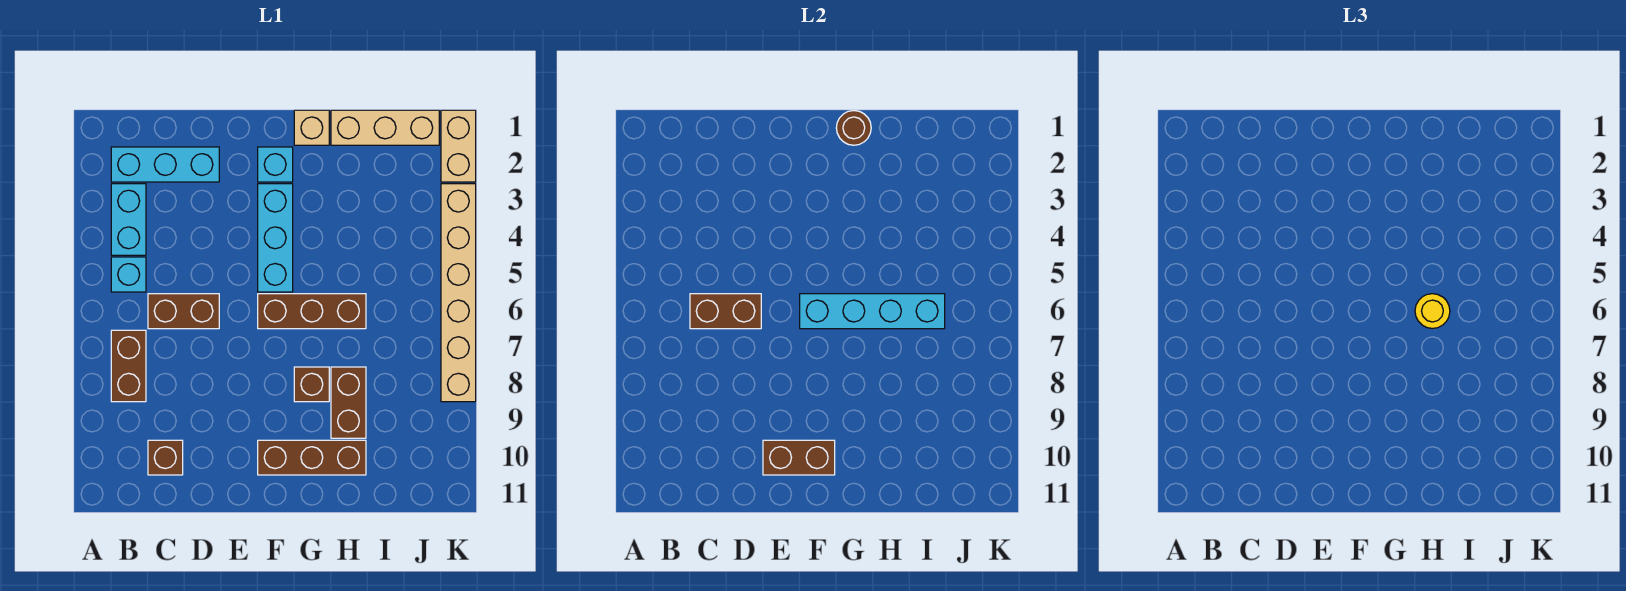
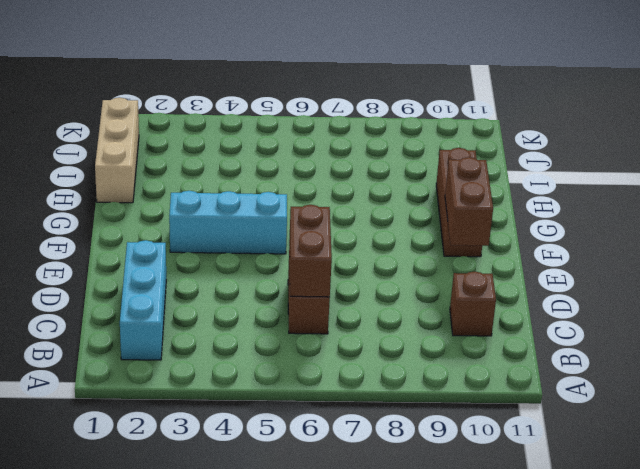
none -> cyan brick B3:B4 level 1
none -> cyan brick B5 level 1
none -> brown brick B7:B8 level 1

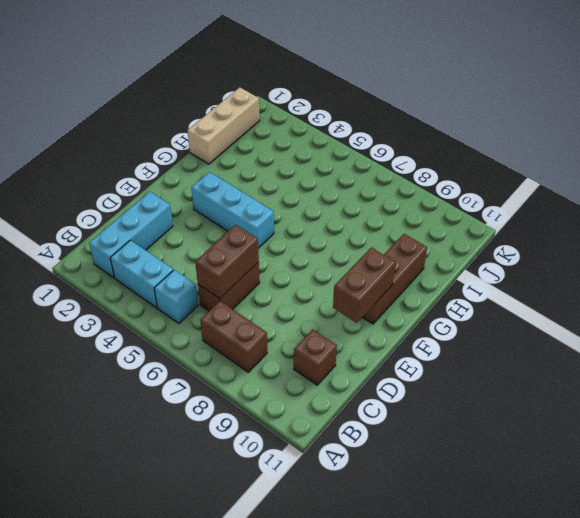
none -> cyan brick F2 level 1
none -> brown brick F6:H6 level 1
none -> tan brick G1 level 1

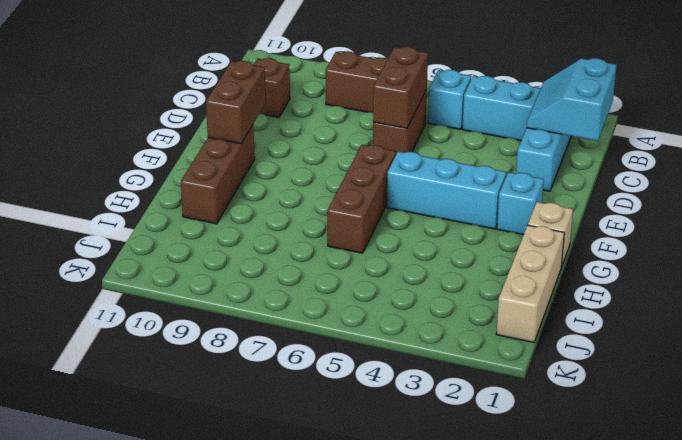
cyan slope B1:C2 level 2 top 1 -> none
none -> brown brick G8 level 1
none -> brown brick H8:H9 level 1
none -> tan brick K1:K2 level 1

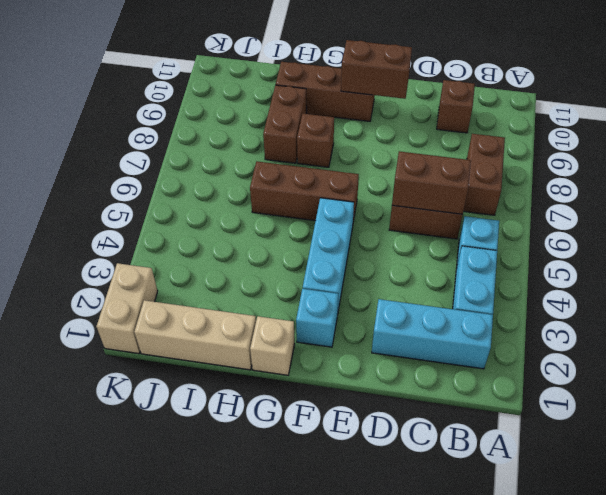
none -> tan brick K3:K8 level 1
none -> cyan brick F6:I6 level 2
none -> brown round brick G1 level 2

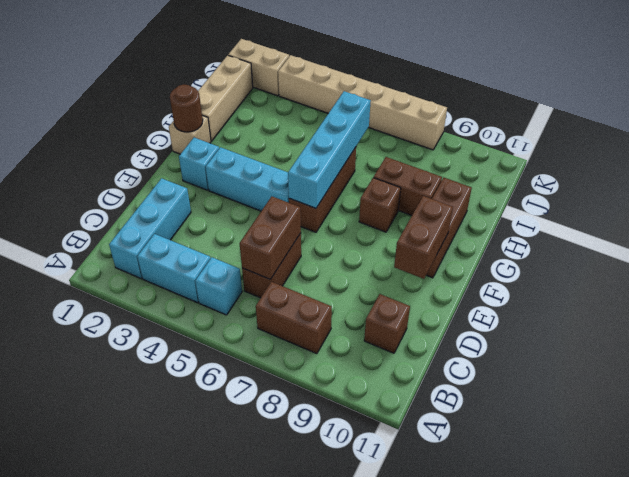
none -> yellow round brick H6 level 3

